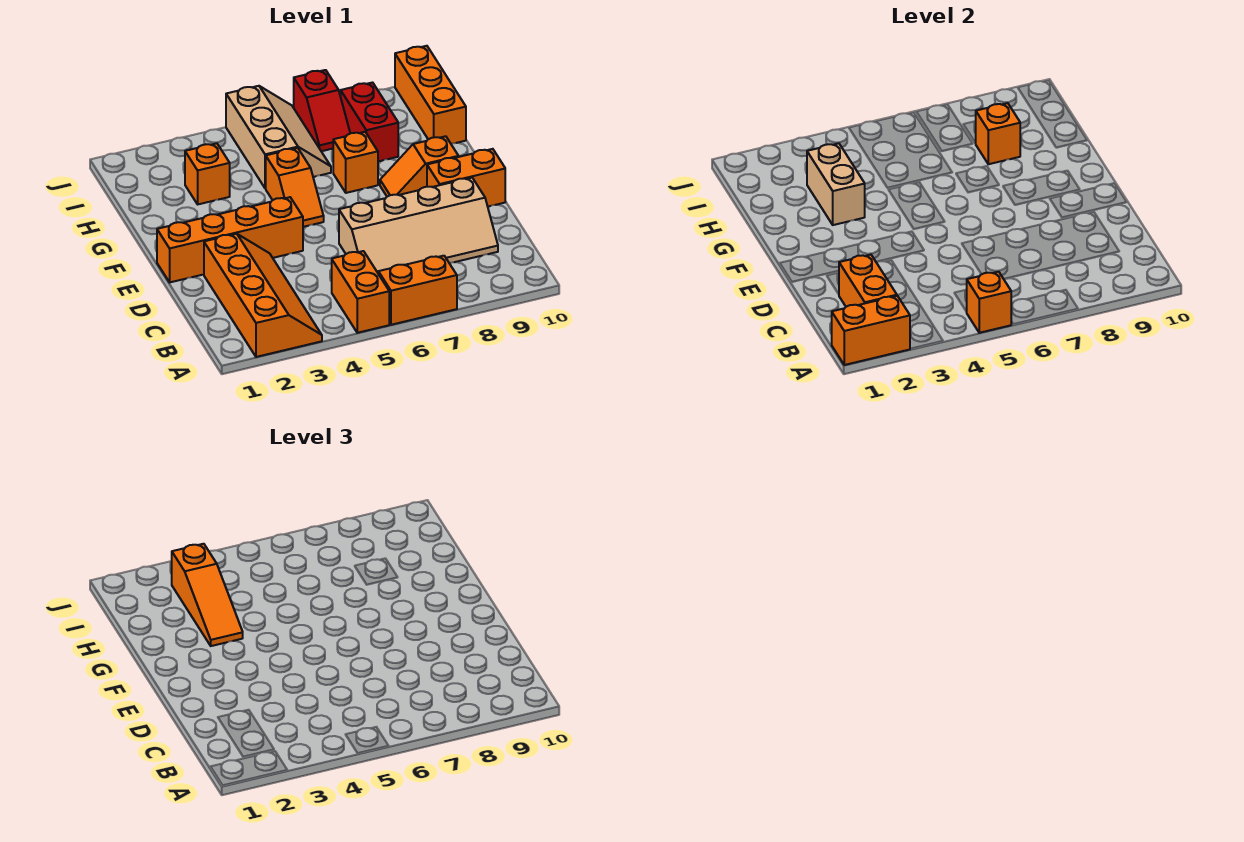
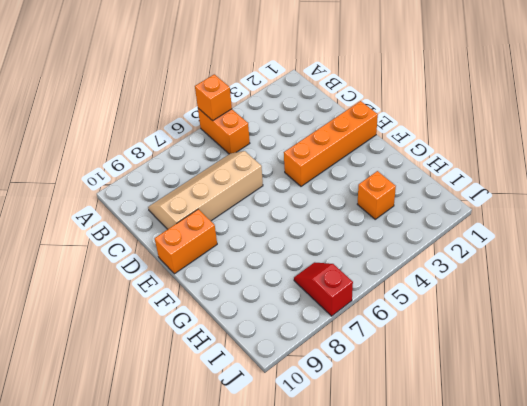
none -> orange slope A2:D3 level 1 top 2
none -> orange brick A6:A7 level 1
none -> orange slope F5:G5 level 1 top G

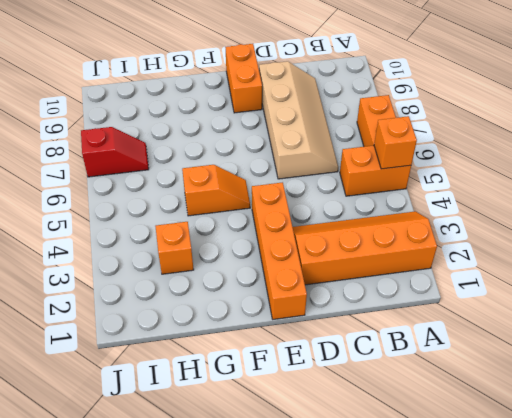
none -> orange slope F8:F9 level 1 top 9
none -> orange brick G7 level 1
none -> tan slope H5:J6 level 1 top 5

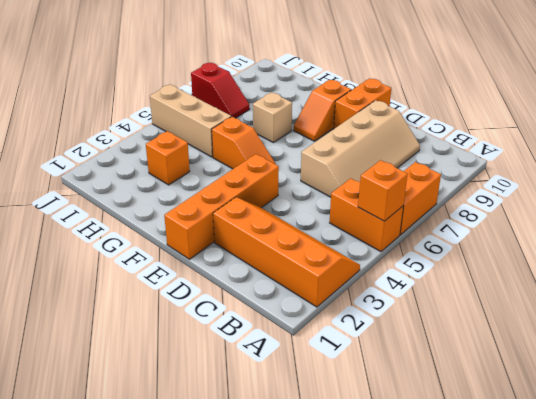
tan brick G7 level 1 -> orange brick G7 level 1
none -> red brick H8:I8 level 1
none -> orange brick H10:J10 level 1
none -> orange brick A1:A2 level 2

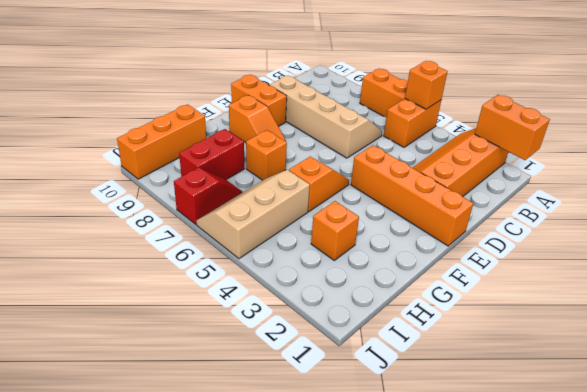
none -> orange brick B2:C2 level 2
none -> tan brick G3:H3 level 2
none -> orange brick H8 level 2

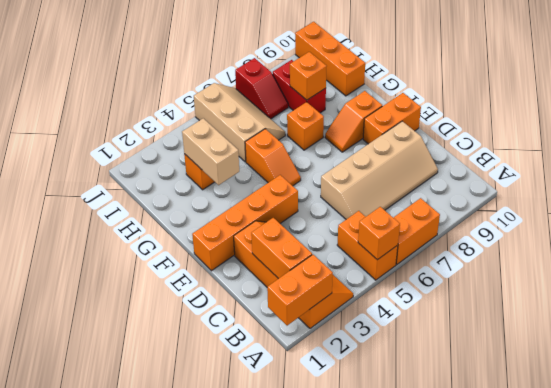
none -> orange slope G3:I3 level 3 top I

